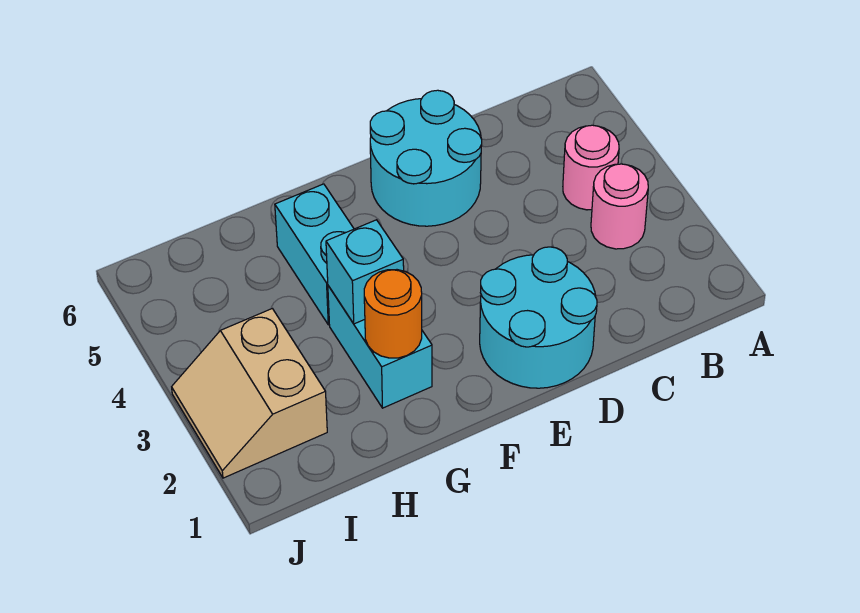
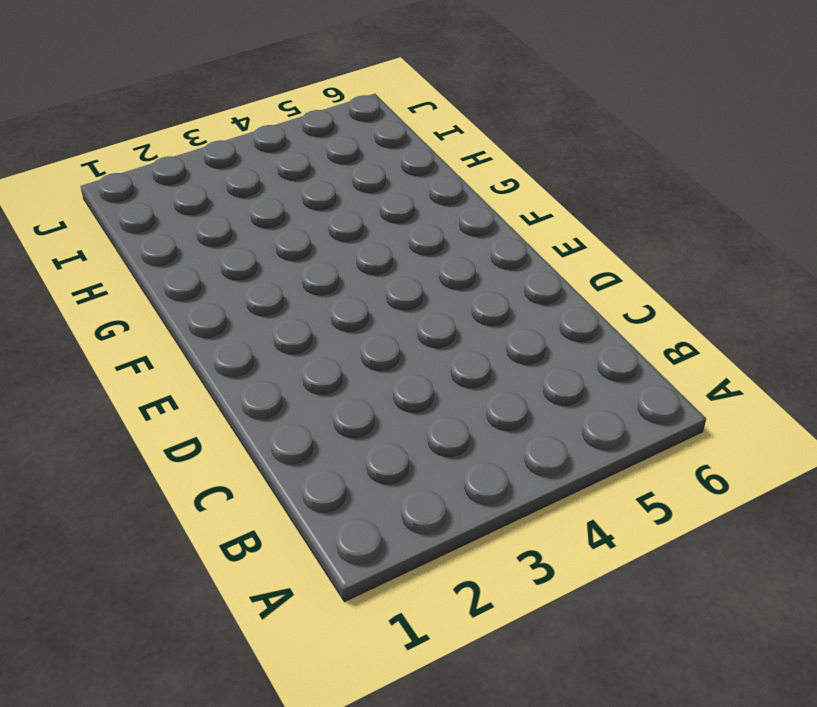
none -> pink round brick B3 level 1
none -> pink round brick B4 level 1

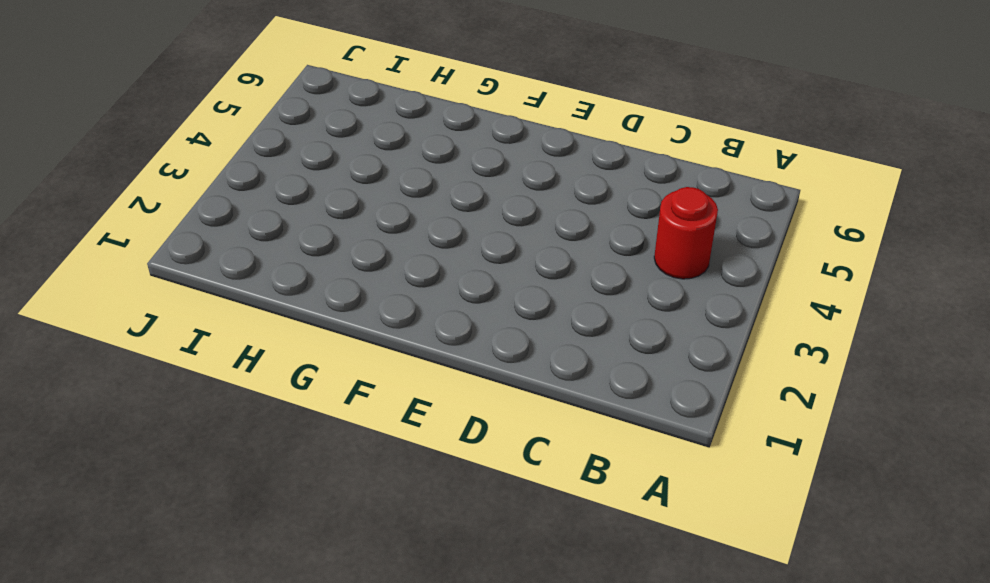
red round brick B4 level 1 -> pink round brick B4 level 1
none -> pink round brick B3 level 1
none -> cyan round brick D1:E2 level 1

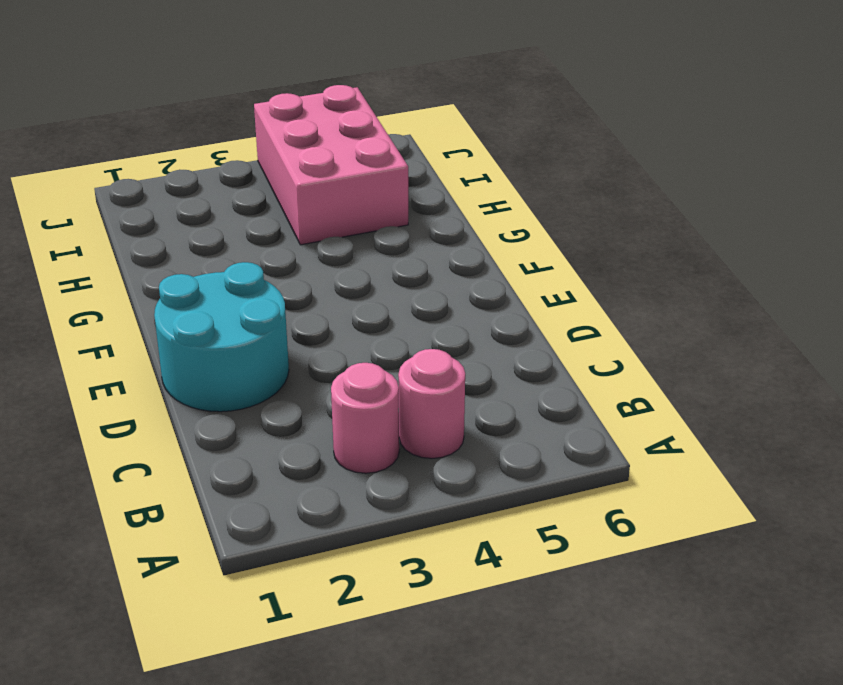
pink brick H4:J5 level 1 -> none
none -> cyan round brick D5:E6 level 1
none -> cyan brick G2:G3 level 1

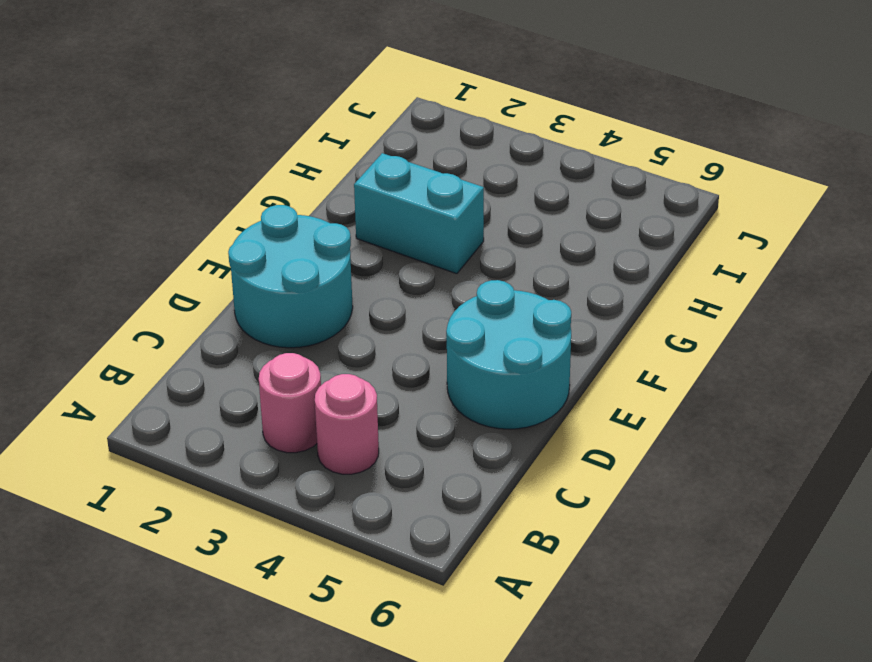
none -> cyan brick G4:G5 level 1
none -> tan slope I2:J3 level 1 top I

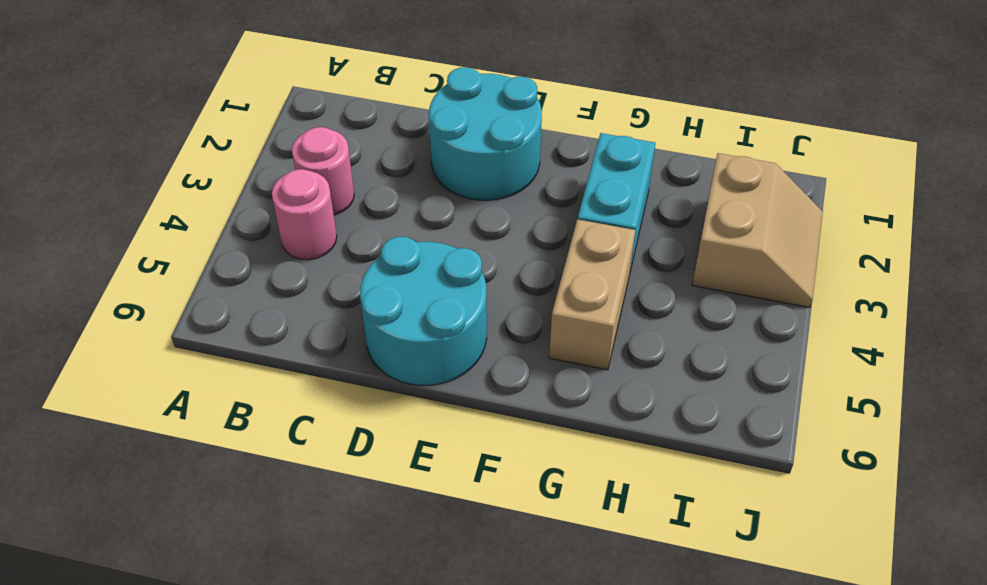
tan brick G4:G5 level 1 -> cyan brick G4:G5 level 1
none -> orange round brick G2 level 2
none -> cyan brick G3 level 2

